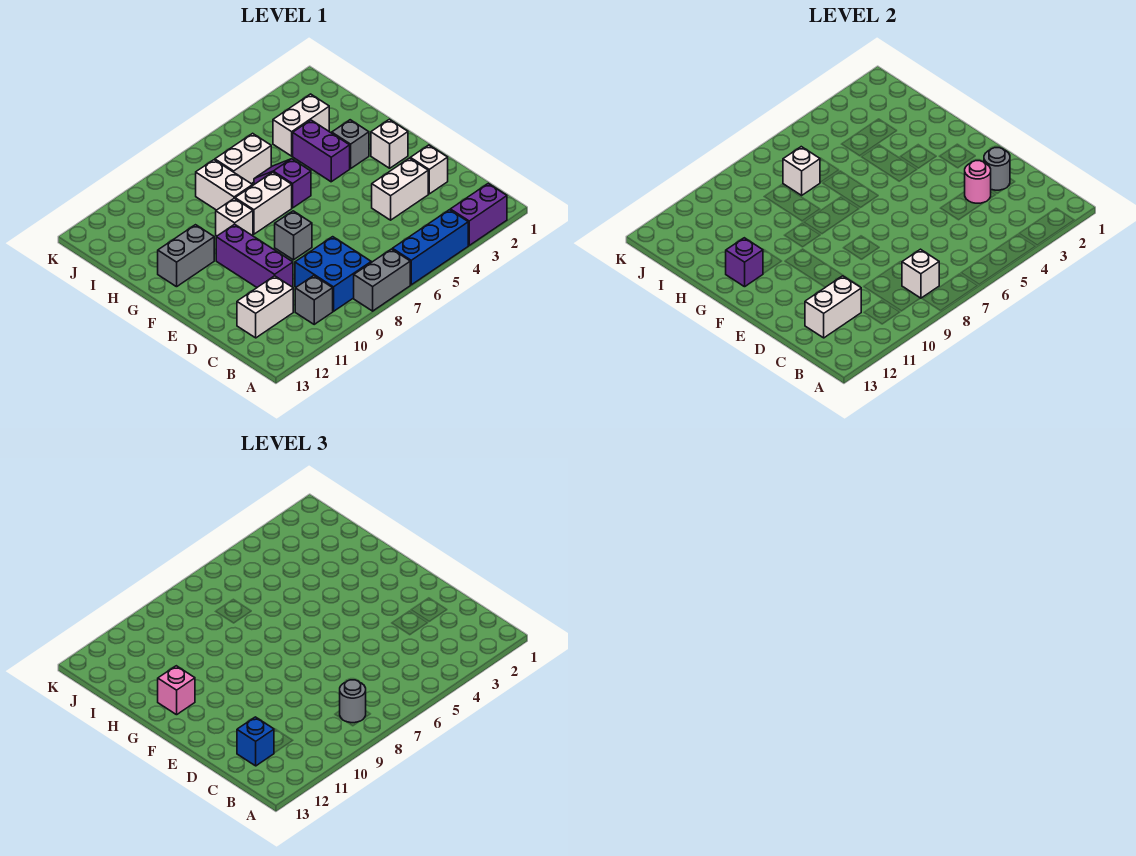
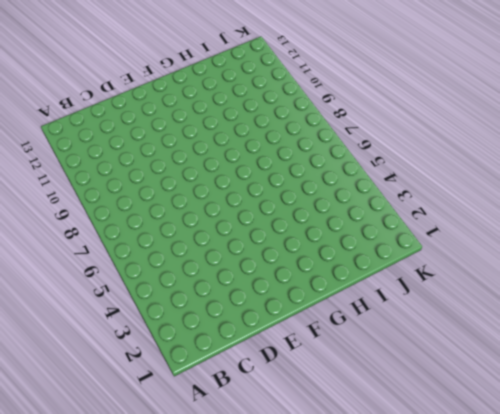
none -> purple brick A2:A3 level 1
none -> blue brick A4:A6 level 1
none -> grey brick A7:A8 level 1

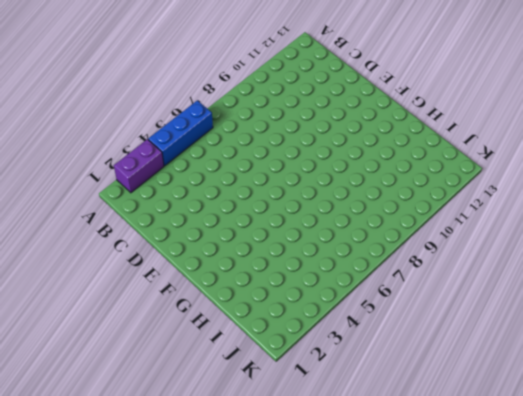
none -> grey brick A7:A8 level 1
none -> blue brick B8:C9 level 1
none -> grey brick B10 level 1

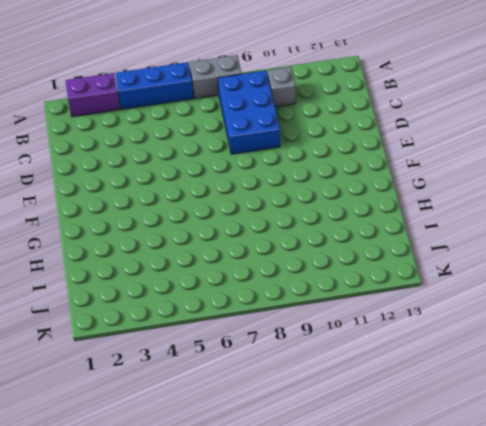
blue brick B8:D9 level 1 -> blue brick B8:C9 level 1
none -> white brick C11:C12 level 1
none -> white brick D2 level 1
none -> white brick D3:D4 level 1

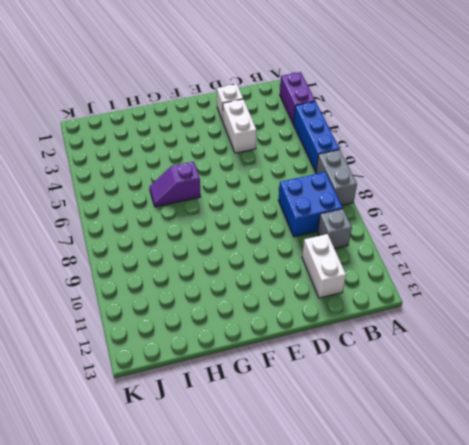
none -> purple brick D10:F10 level 1
none -> grey brick E8 level 1
none -> white brick F2 level 1

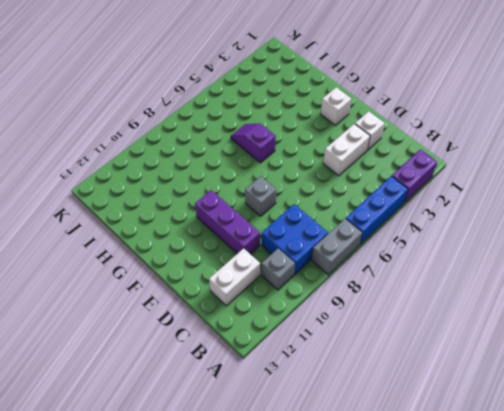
none -> grey brick G3 level 1
none -> purple brick G4:H4 level 1
none -> white brick G7:G8 level 1

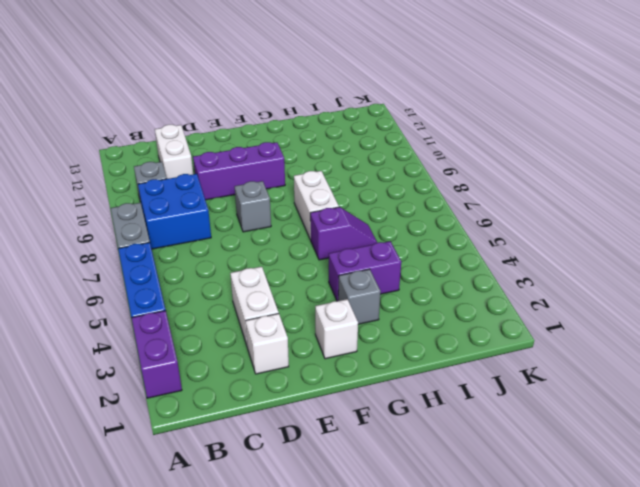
none -> white brick G9 level 1
none -> grey brick G11:G12 level 1
none -> white brick H8:I8 level 1

